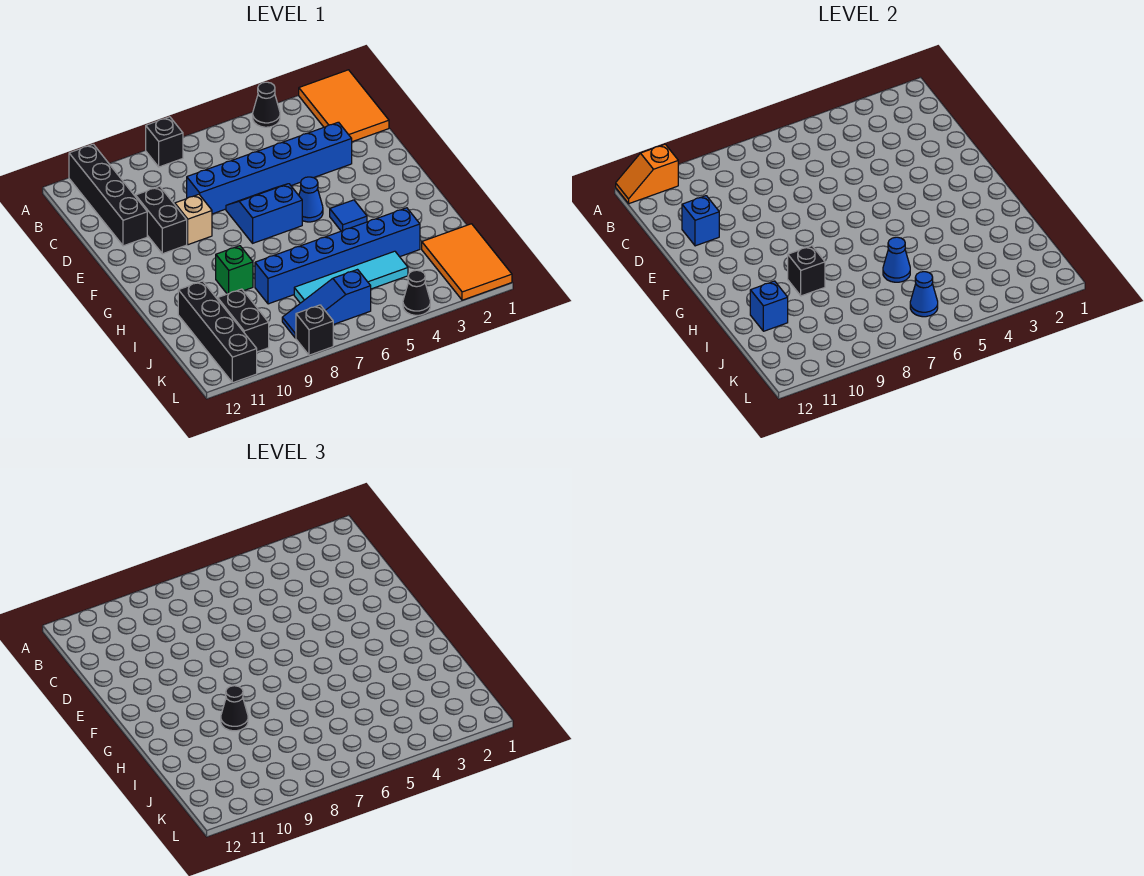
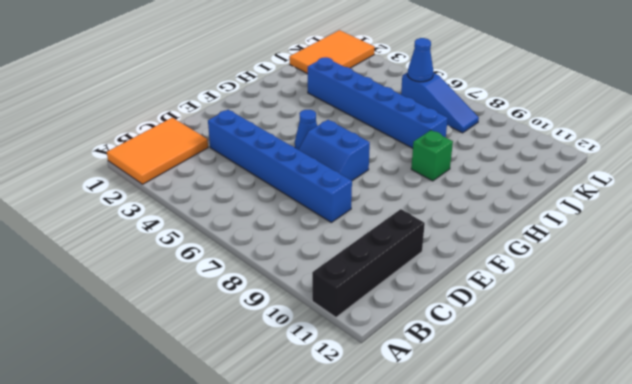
none -> black cone A4 level 1
none -> black brick A8 level 1
none -> black brick D10:E10 level 1

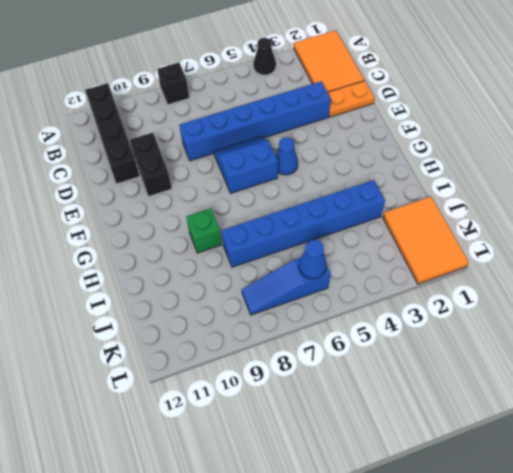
orange plate D1:D2 level 1 -> none
none -> tan brick E9 level 1
none -> blue tile G4 level 1
none -> black brick I11:L11 level 1

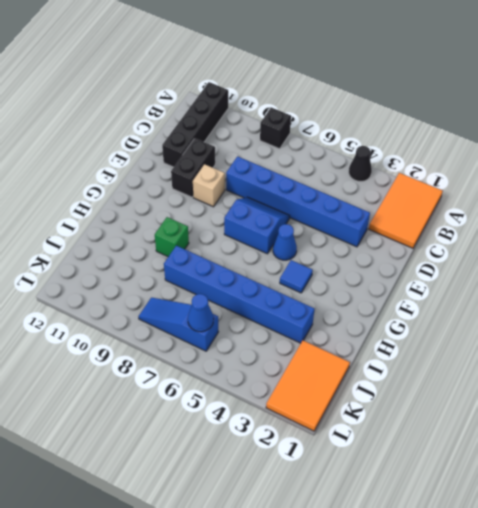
none -> black brick I11:L11 level 1
none -> cyan tile J4:J7 level 1
none -> black brick J10:K10 level 1

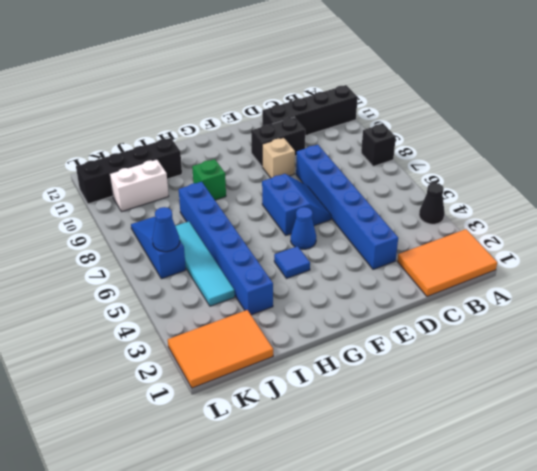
white brick J10:K10 level 1 -> black brick J10:K10 level 1
none -> black cone L4 level 1
none -> black brick L8 level 1
none -> orange slope A11:A12 level 2 top 11

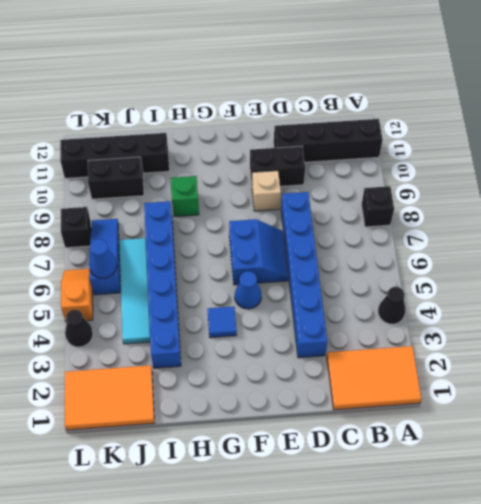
orange slope L5:L6 level 1 top 5 -> orange slope A11:A12 level 2 top 11
none -> blue brick D11 level 2
none -> black brick H9 level 2
none -> blue cone I6 level 2

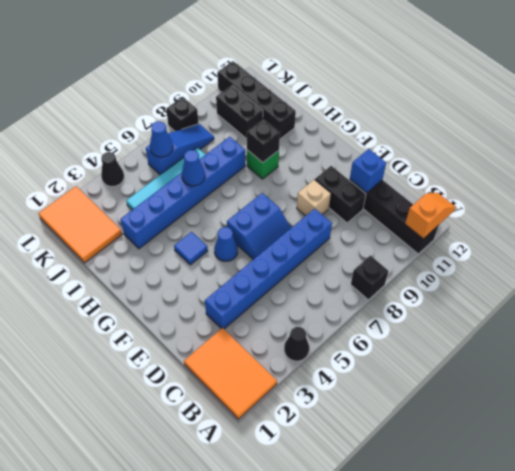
none -> blue brick I11 level 2
none -> black cone H9 level 3

